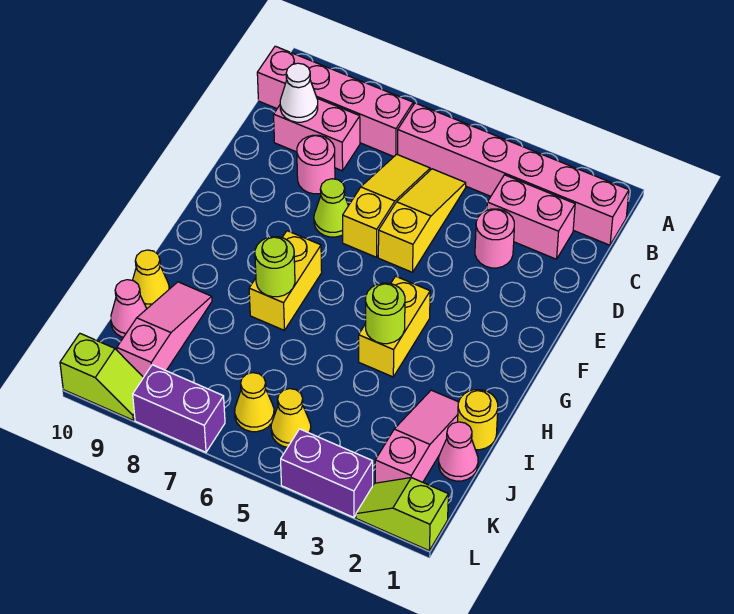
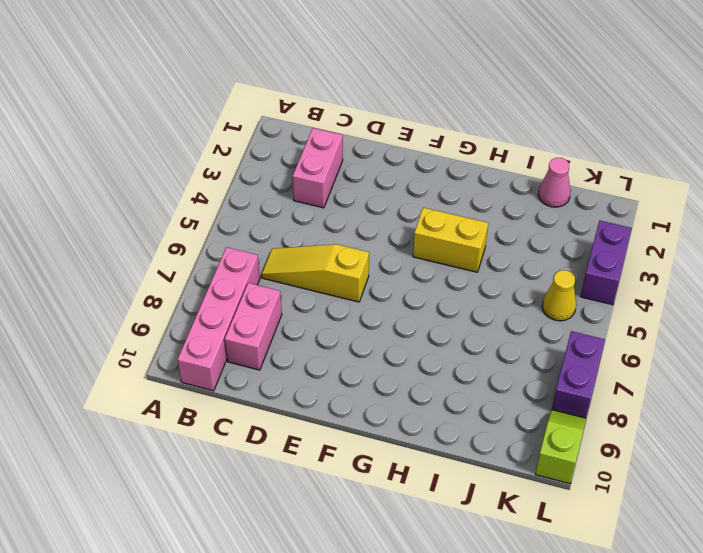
none -> pink brick B1:B6 level 1
none -> yellow slope C5:E5 level 1 top E
none -> pink round brick D3 level 1

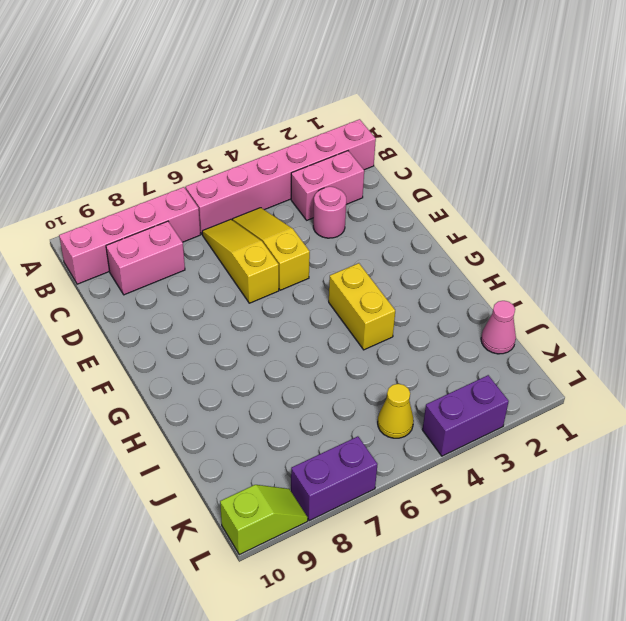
none -> pink round brick D8 level 1
none -> lime cone E7 level 1
none -> yellow brick G7:H7 level 1

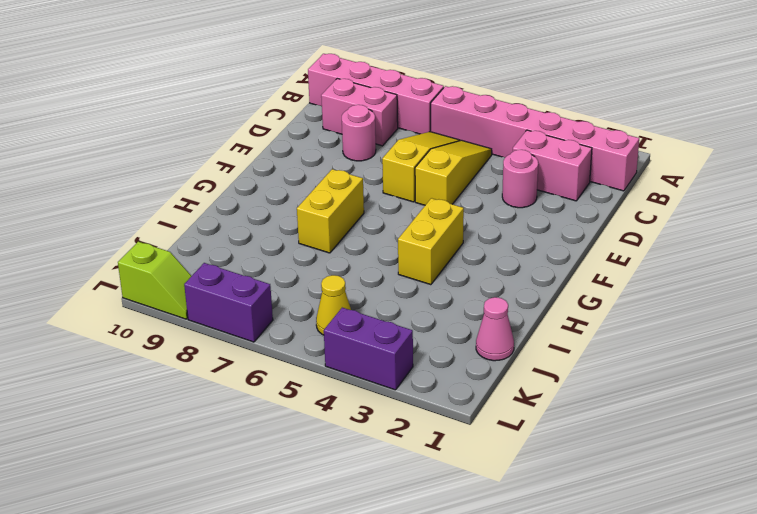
none -> lime cone E7 level 1
none -> yellow round brick I1 level 1
none -> pink slope I2:K2 level 1 top K

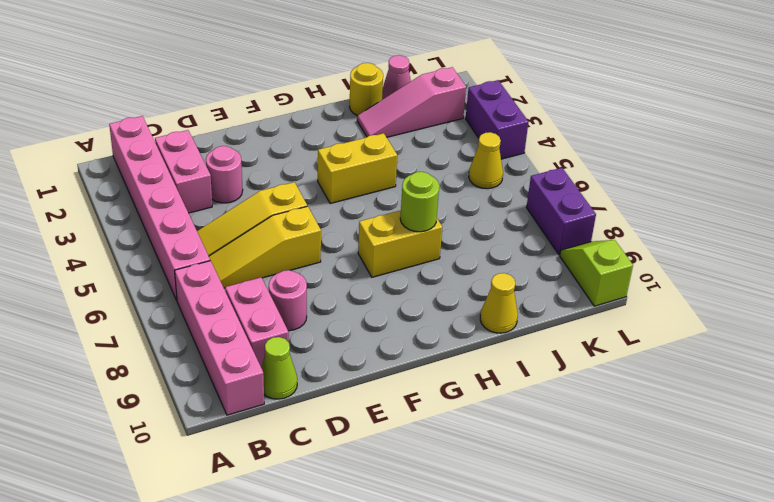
lime cone C10 level 1 -> lime cone E7 level 1
none -> pink slope I9:K9 level 1 top K
none -> pink cone J10 level 1
none -> yellow cone K6 level 1

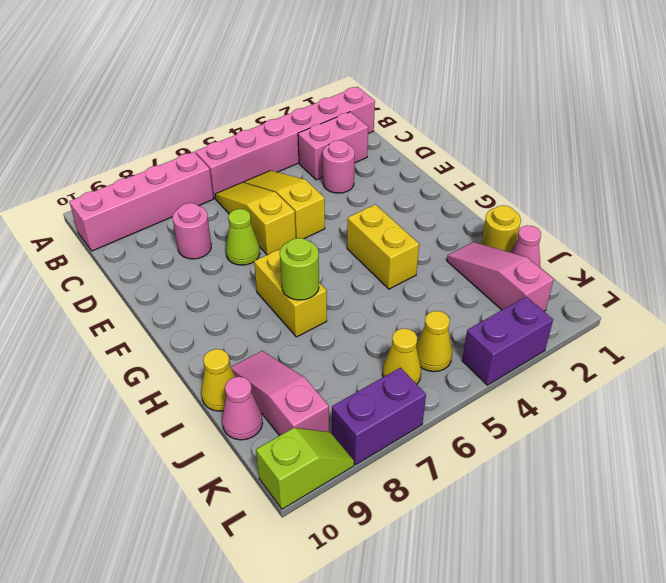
none -> pink brick C8:C9 level 1
none -> lime slope L1:L2 level 1 top 1
none -> white cone C9 level 2

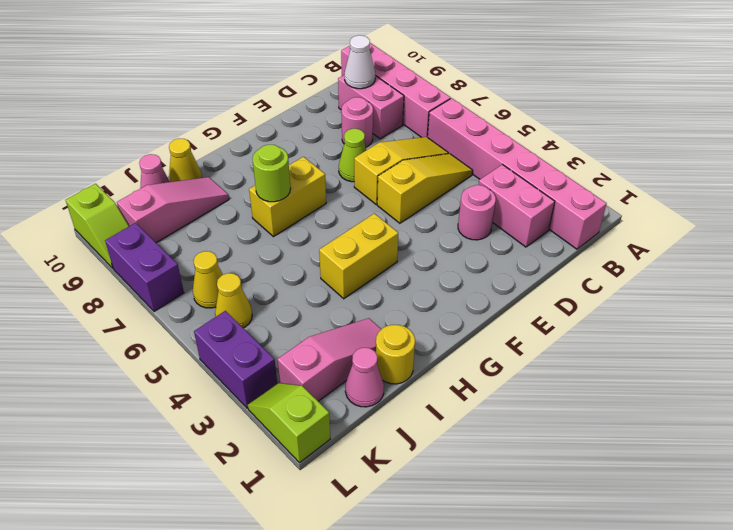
none -> lime round brick H4 level 2

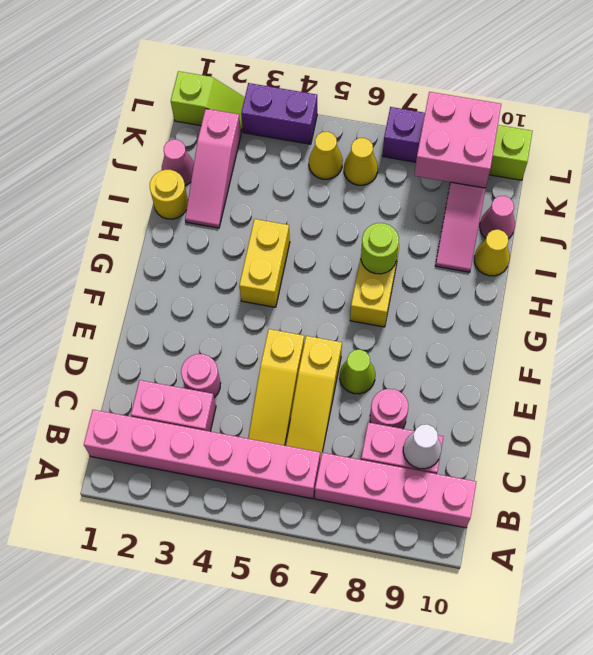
pink brick K8:L9 level 2 -> none
none -> lime round brick H4 level 2

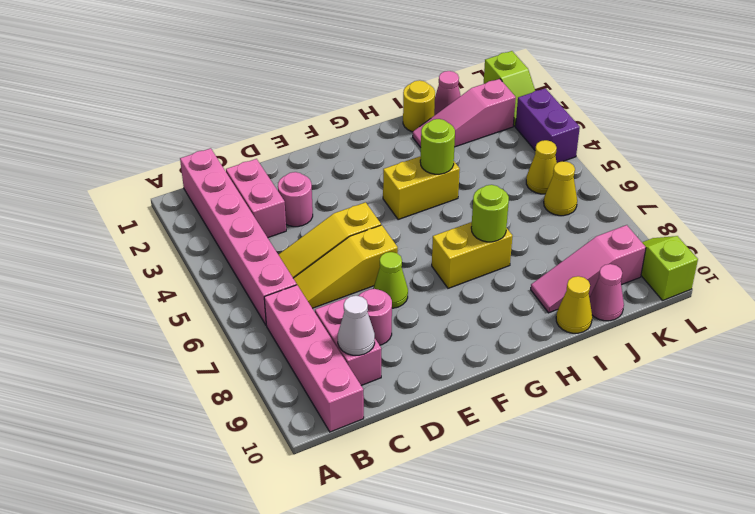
none -> purple brick L7:L8 level 1

